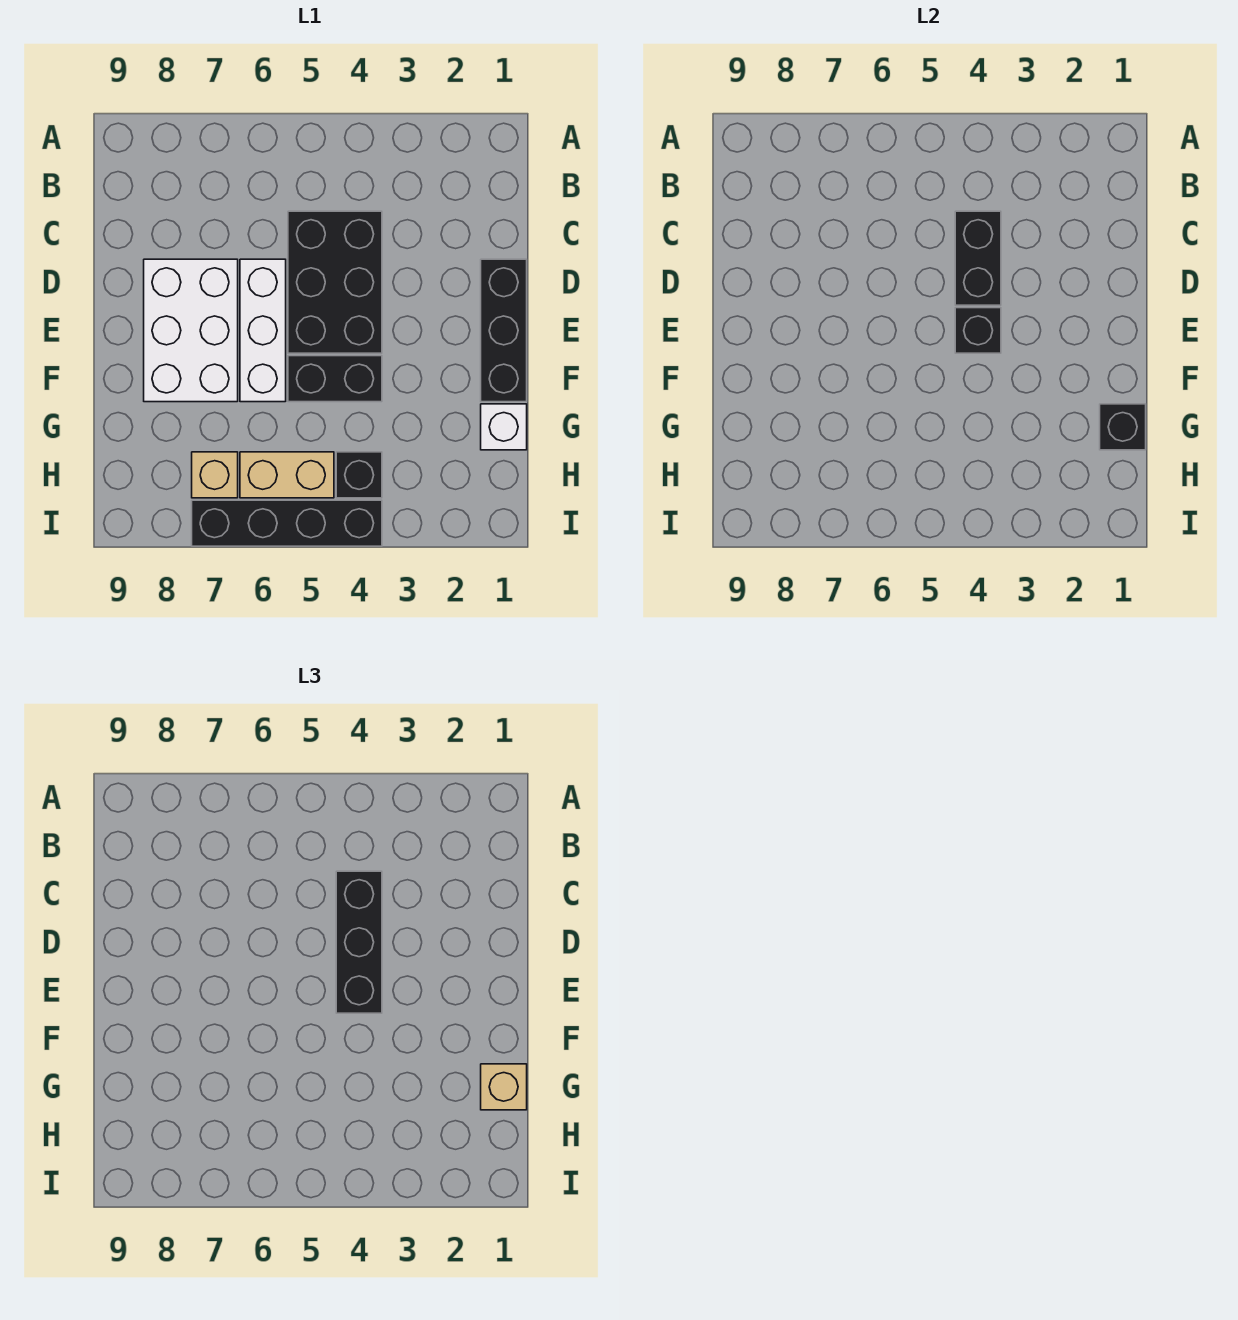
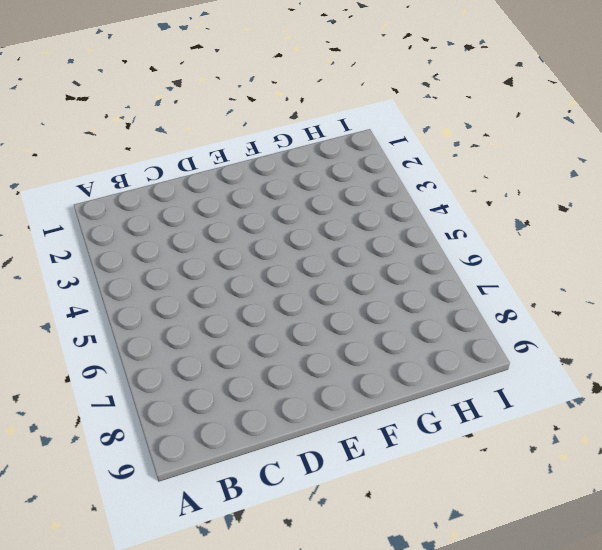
none -> black brick C4:E5 level 1
none -> black brick D1:F1 level 1
none -> white brick D6:F6 level 1

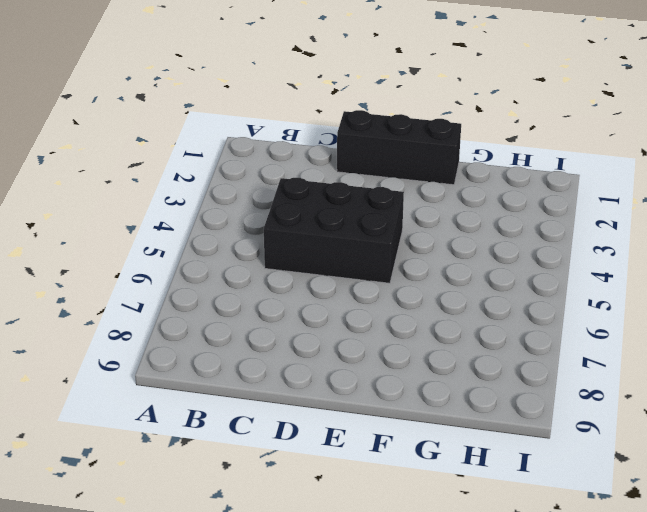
none -> white brick D6:F6 level 1
none -> white brick D7:F8 level 1
none -> black brick F4:F5 level 1

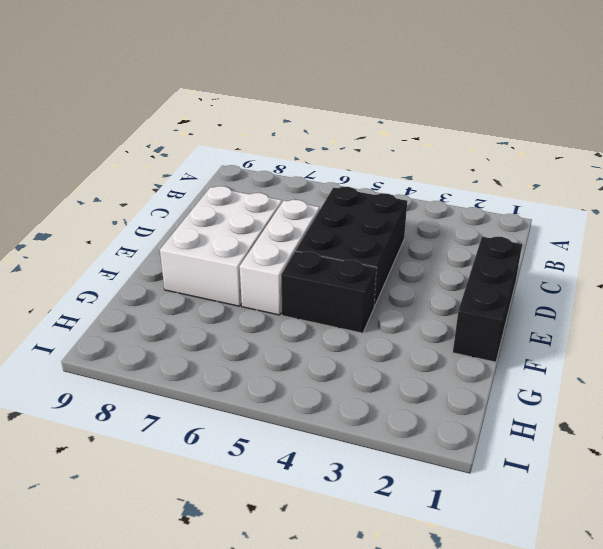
none -> white brick G1 level 1
none -> black brick H4 level 1
none -> tan brick H5:H6 level 1

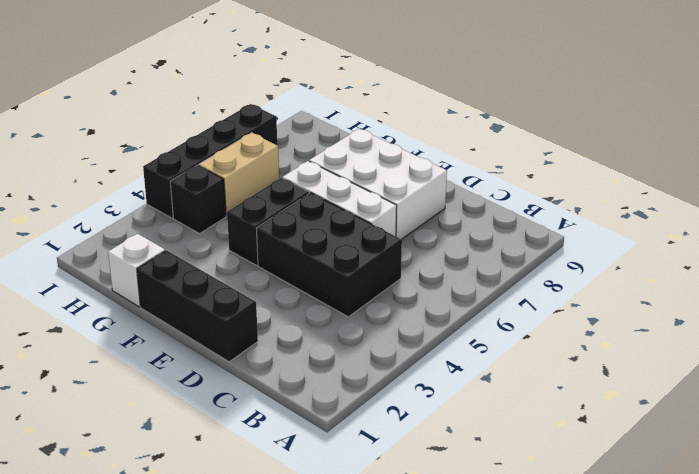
none -> tan brick H7 level 1
none -> black brick C4:D4 level 2
none -> black brick E4 level 2

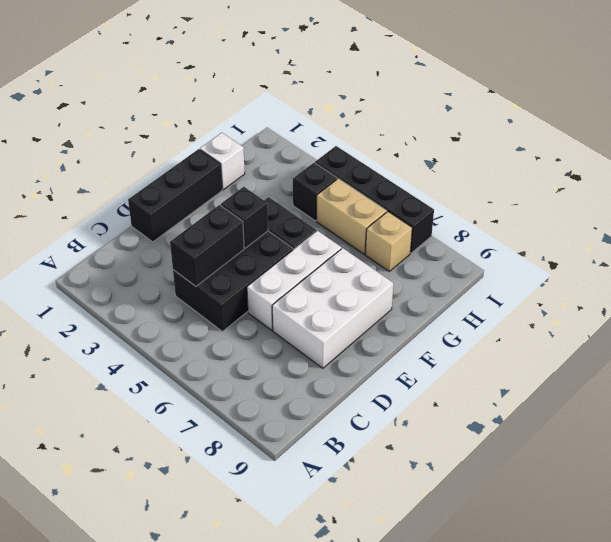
none -> black brick G1 level 2
none -> black brick C4:E4 level 3
none -> tan brick G1 level 3

